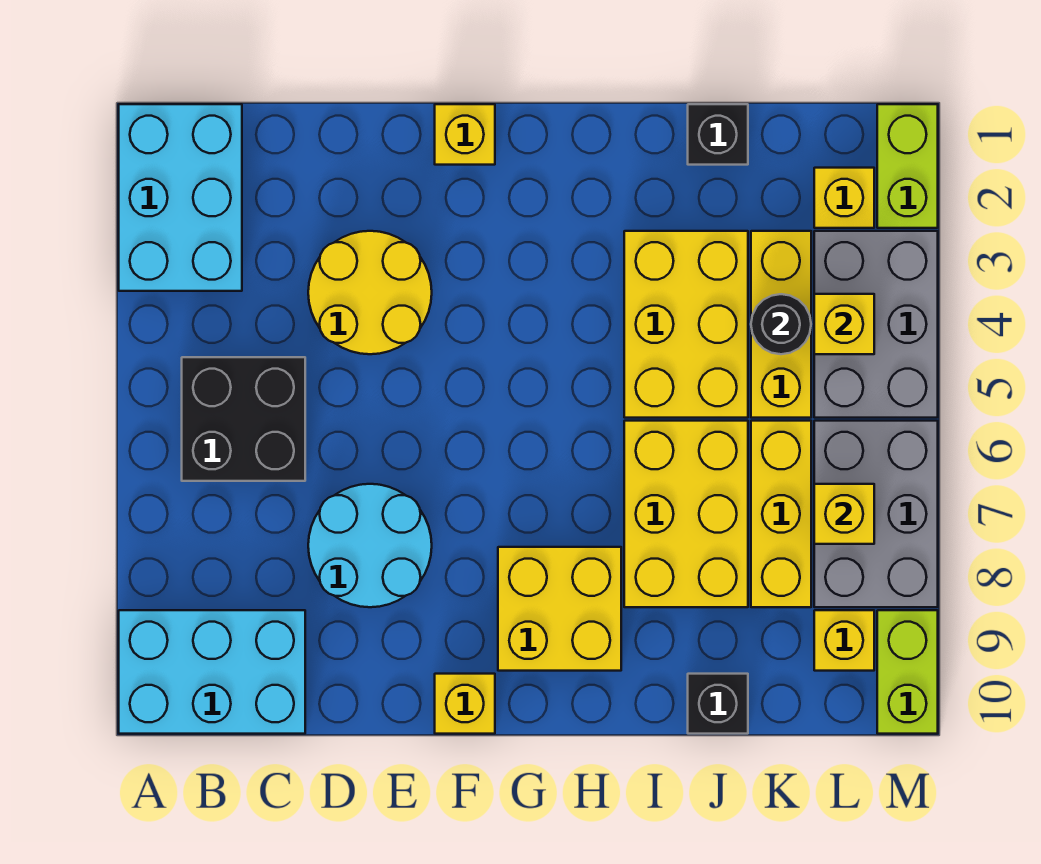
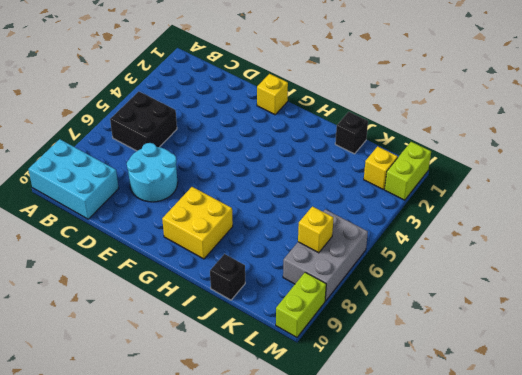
none -> cyan brick A1:B3 level 1
none -> yellow round brick D3:E4 level 1
none -> yellow brick F10 level 1

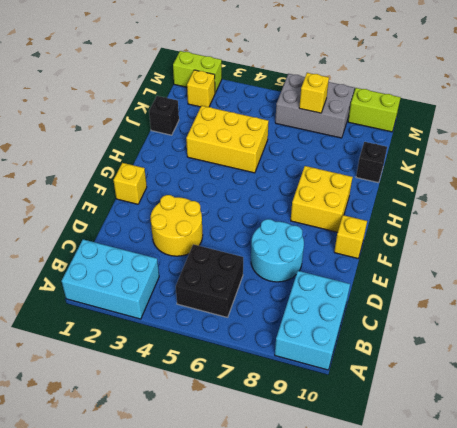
none -> yellow brick I6:J8 level 1
none -> yellow brick K3:K5 level 1
none -> yellow brick K6:K8 level 1

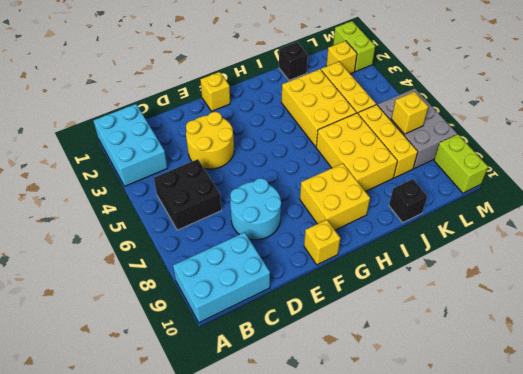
none -> grey brick L3:M5 level 1
none -> yellow brick L9 level 1
none -> black round brick K4 level 2

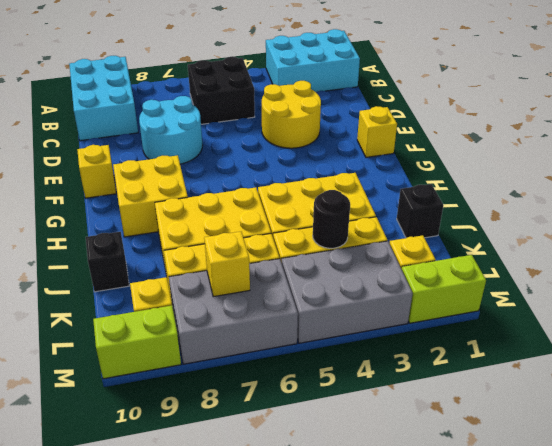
none -> yellow brick L4 level 2

